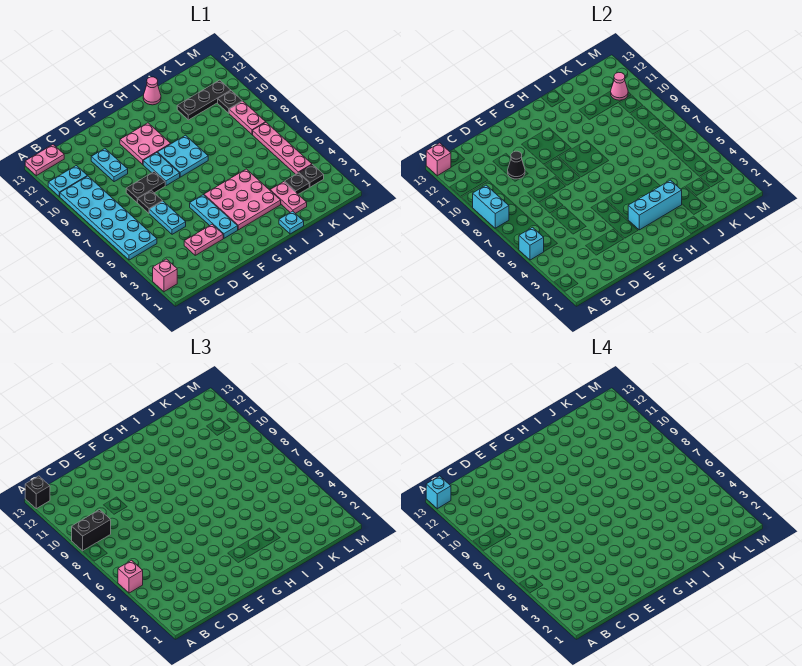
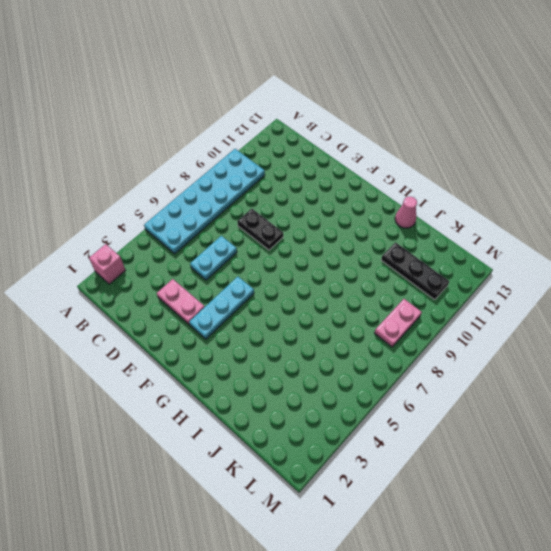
none -> cyan plate A11:B11 level 1
none -> pink plate A13:B13 level 1
none -> black plate D7 level 1
none -> cyan plate D10:D11 level 1

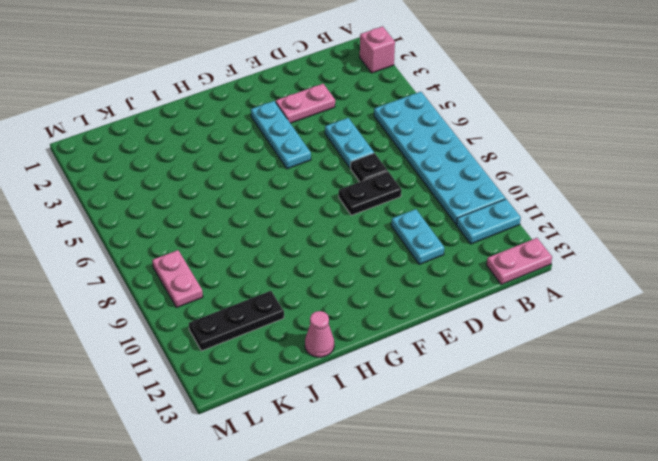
none -> cyan plate F8:F9 level 1
none -> pink plate F10:G11 level 1
none -> pink plate G3:I5 level 1
none -> cyan plate G8:H9 level 1

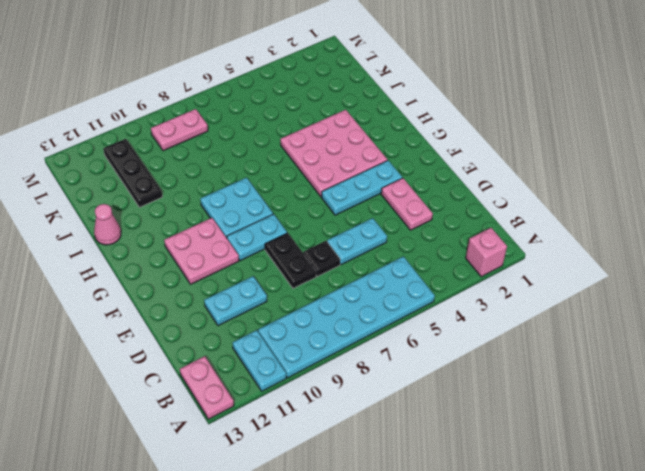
none -> cyan plate I1 level 1
none -> pink plate J2:J3 level 1
none -> black plate K3 level 1
none -> black plate L3 level 1

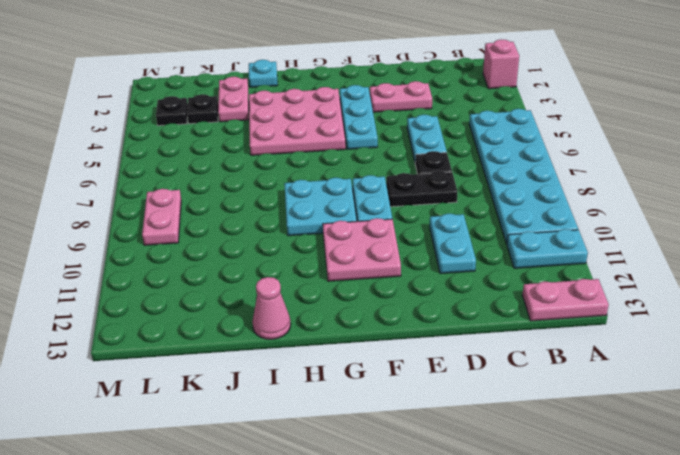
none -> black plate J11:L11 level 1
none -> pink plate L4:L7 level 1
none -> black plate L10 level 1
none -> cyan brick A5 level 2

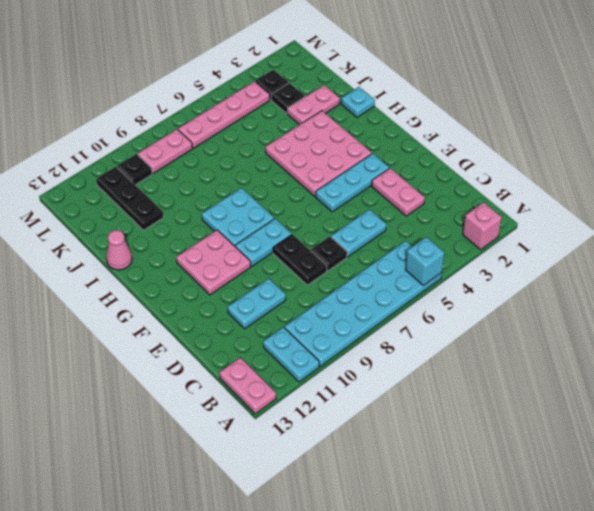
none -> cyan brick A8:A9 level 2
none -> pink brick A13 level 2
none -> black cone D10 level 2
none -> cyan brick G3:I3 level 2

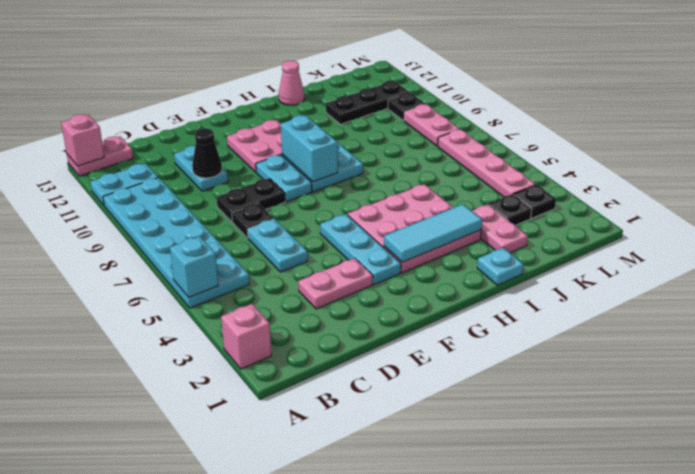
cyan tile G3:I3 level 2 -> cyan brick G3:I3 level 2
cyan brick G8:G9 level 2 -> cyan brick A8:A9 level 2
none -> pink cone L11 level 2
none -> pink brick A5 level 3
none -> black brick A9:B9 level 3
none -> black brick A13 level 3

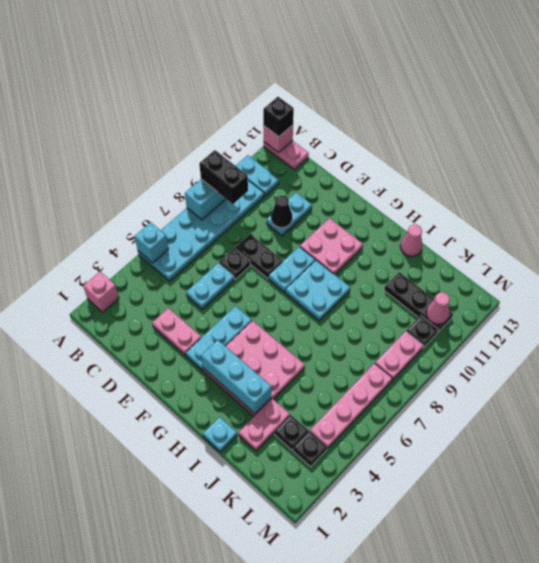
none -> pink brick A5 level 3
none -> cyan brick A13 level 4

